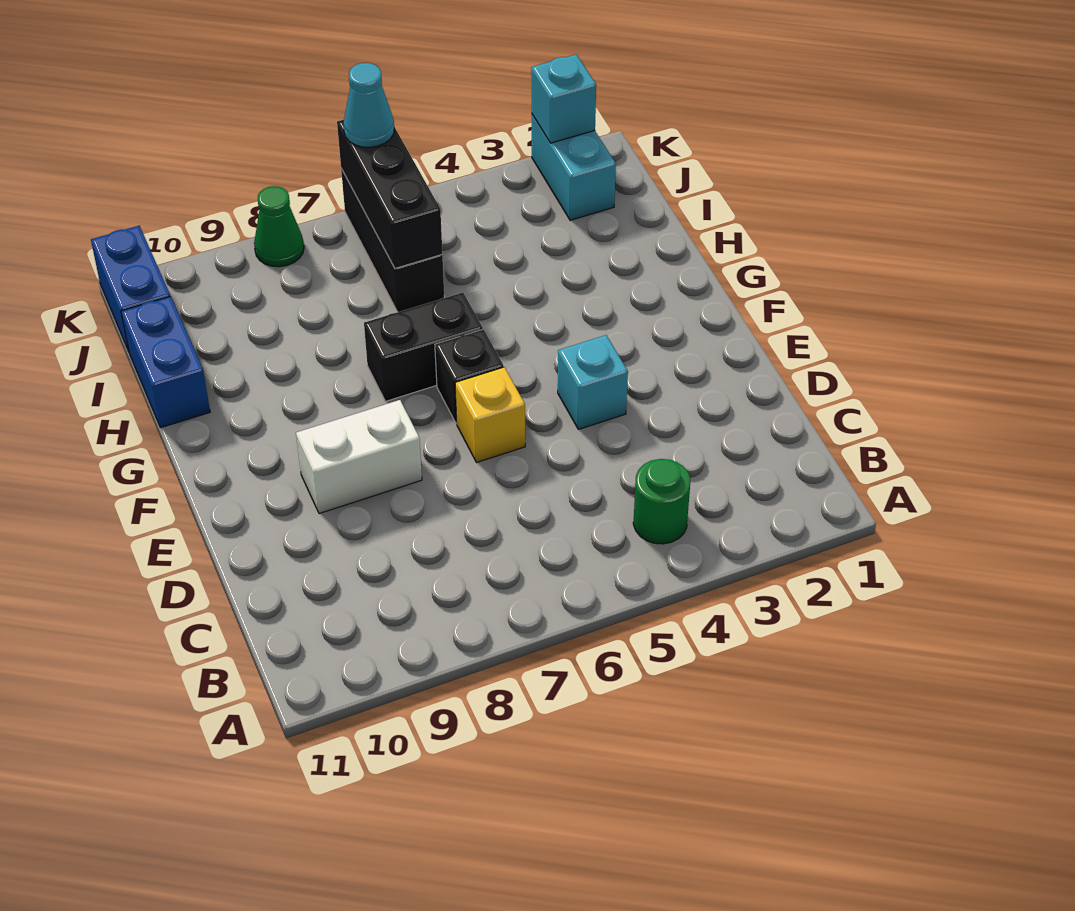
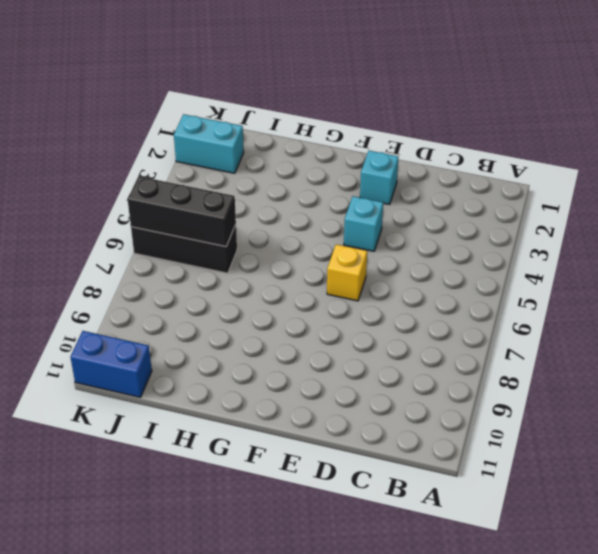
cyan brick E2 level 1 -> cyan brick K2 level 2
none -> green round brick B4 level 1
none -> white brick E8:E9 level 1
none -> black brick F6 level 1

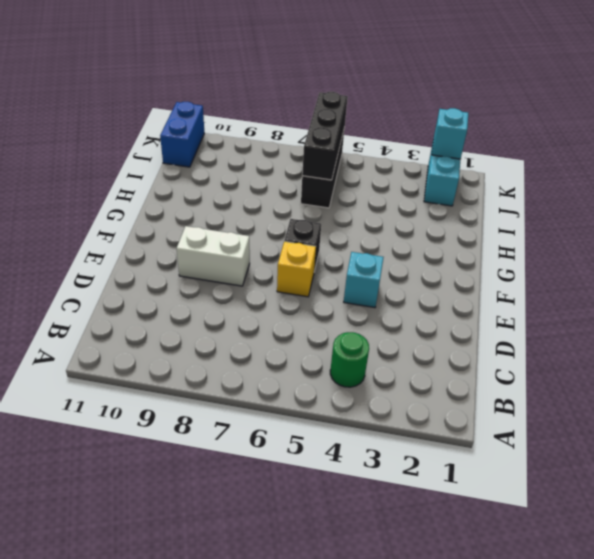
none -> black brick G6:G7 level 1
none -> blue brick H11:I11 level 1
none -> green cone K8 level 1

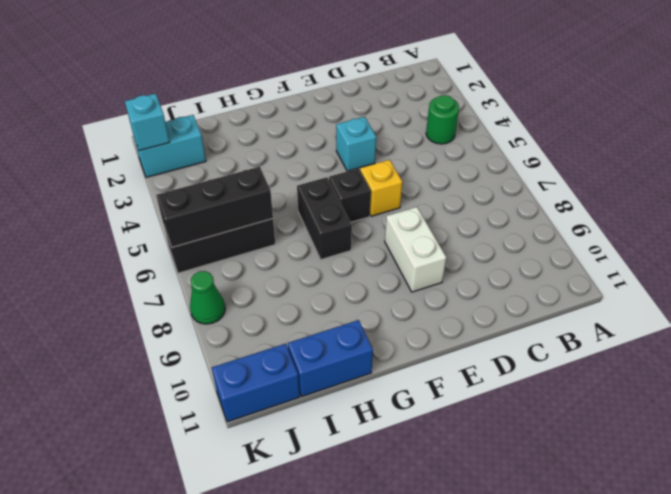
none -> cyan cone K6 level 3

